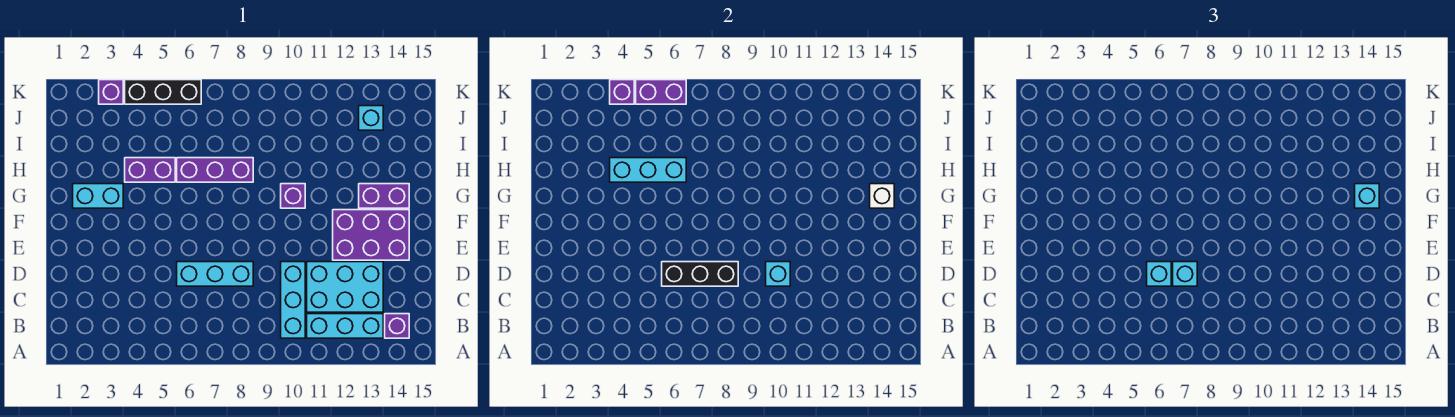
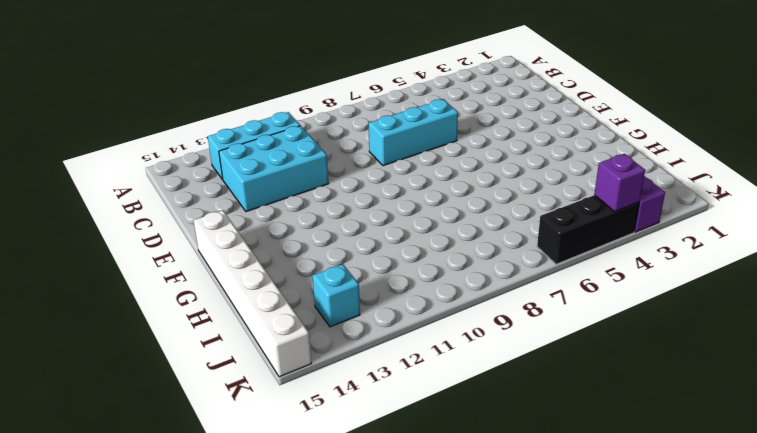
white brick F15:K15 level 1 -> none
none -> cyan brick B10:D10 level 1
none -> purple brick B14 level 1
none -> purple brick E12:F14 level 1

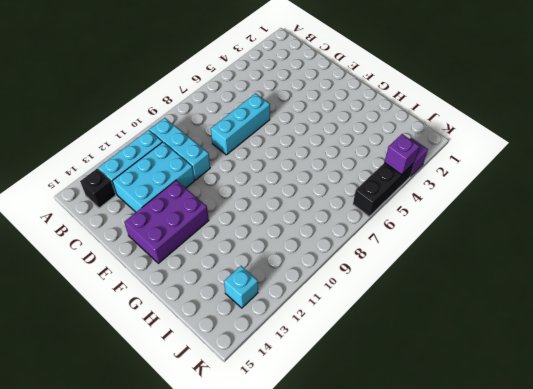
black brick B14 level 1 -> purple brick B14 level 1
none -> cyan brick G2:G3 level 1
none -> purple brick G10 level 1
none -> purple brick G13:G14 level 1

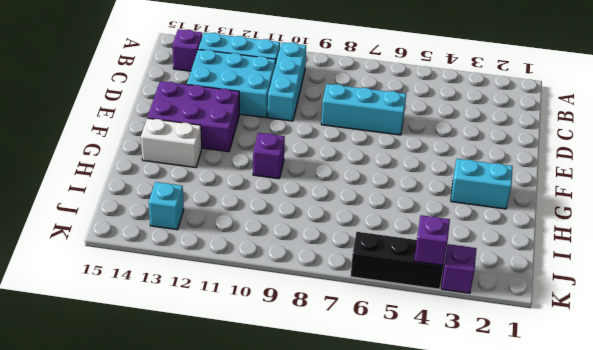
white brick G13:G14 level 1 -> purple brick G13:G14 level 1
none -> purple brick H4:H5 level 1
none -> purple brick H6:H8 level 1
none -> black brick D6:D8 level 2

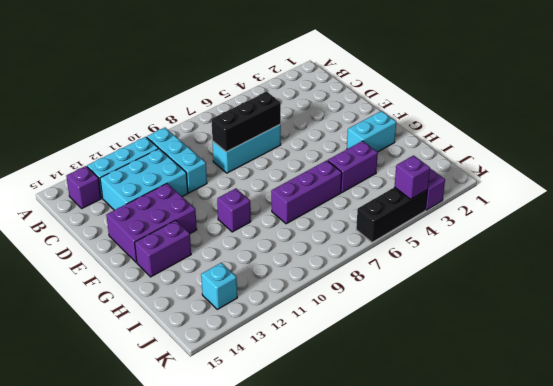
none -> cyan brick D10 level 2
none -> white brick G14 level 2
none -> cyan brick H4:H6 level 2

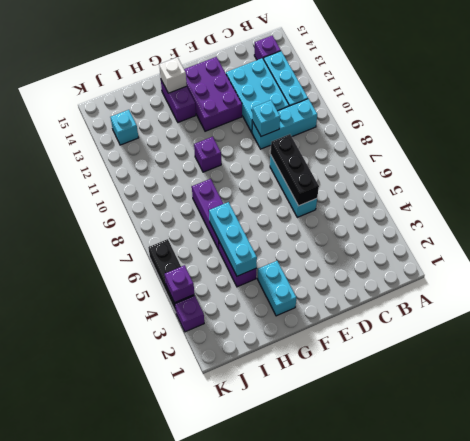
none -> purple brick K5:K6 level 2
none -> cyan brick D6 level 3
none -> cyan brick D7 level 3

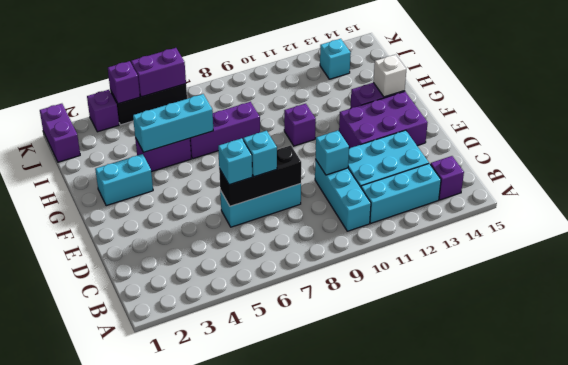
purple brick J1:K1 level 1 -> none
none -> cyan brick G14 level 3

